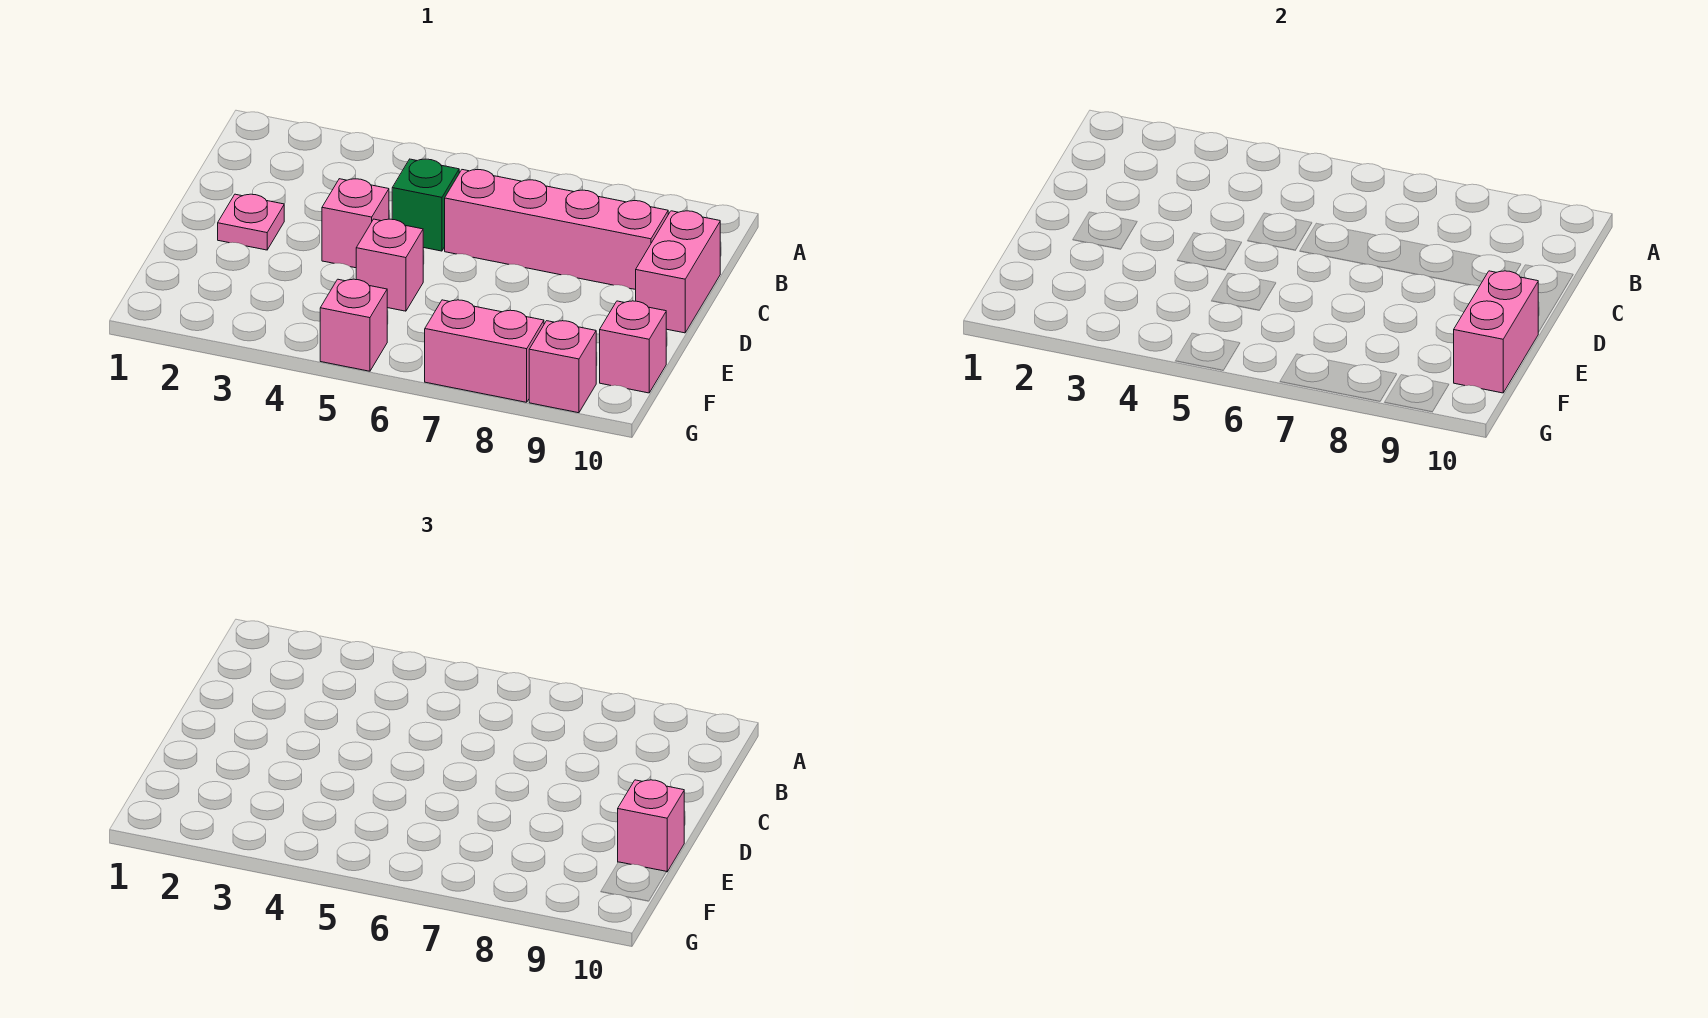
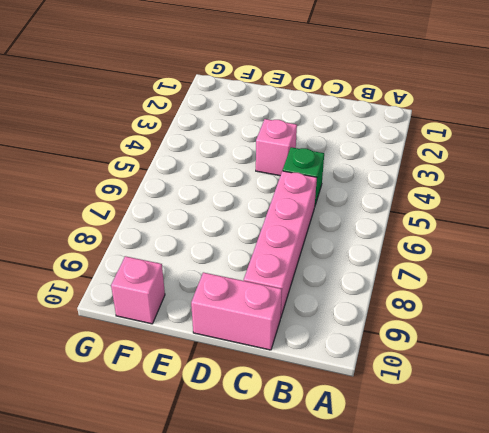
none -> pink plate D2 level 1
none -> pink brick E5 level 1
none -> pink brick G5 level 1

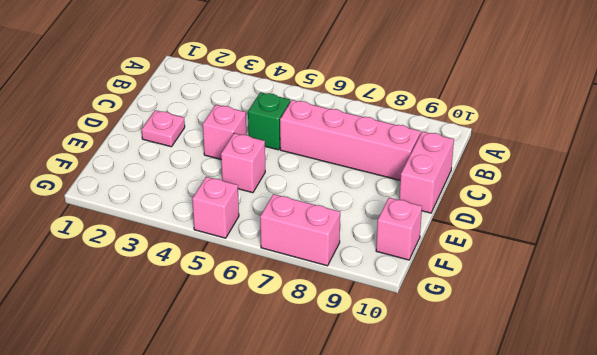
none -> pink brick G9 level 1
none -> pink brick E10:F10 level 2
none -> pink brick E10 level 3

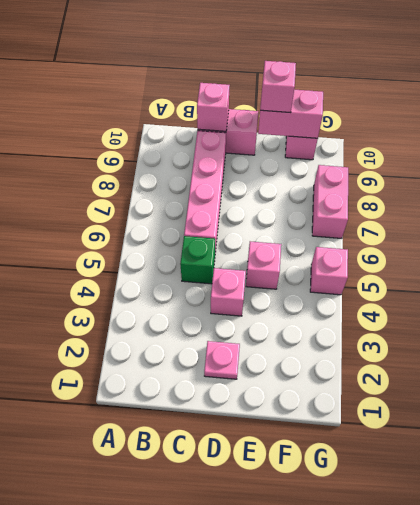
pink brick C10 level 2 -> pink brick G9 level 1

